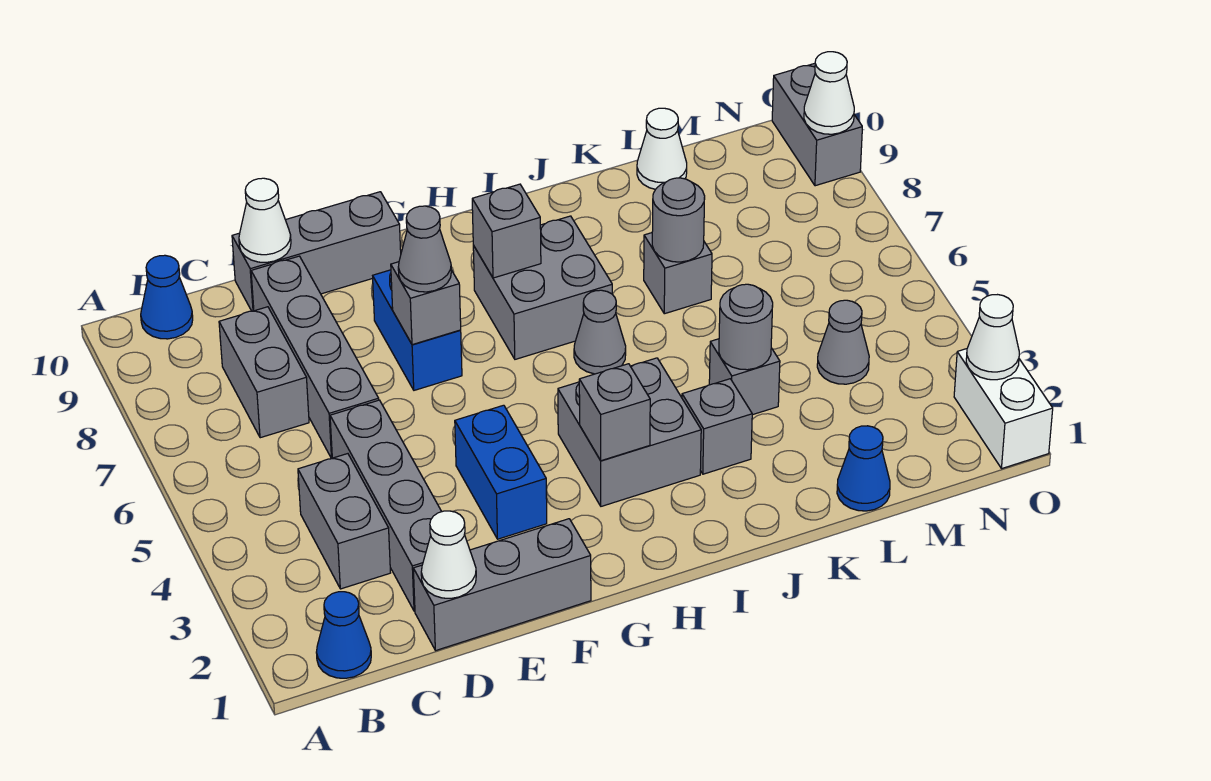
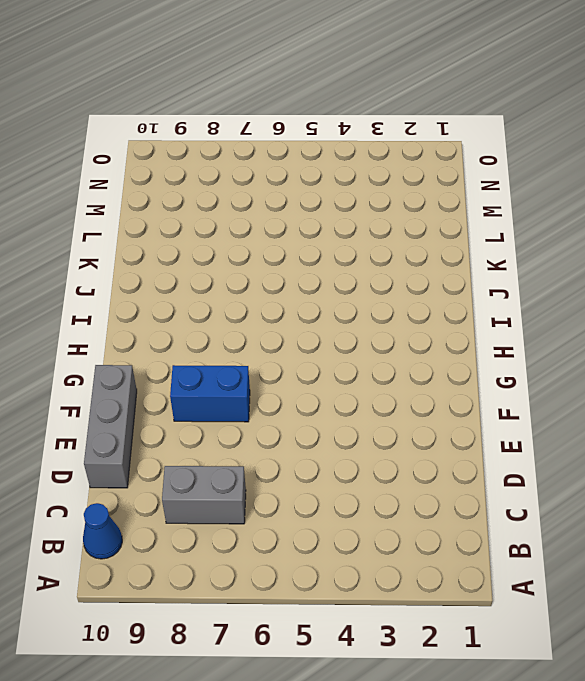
none -> blue cone B1 level 1
none -> grey brick C3:C4 level 1
none -> grey brick D1:F1 level 1
none -> grey brick D2:D5 level 1

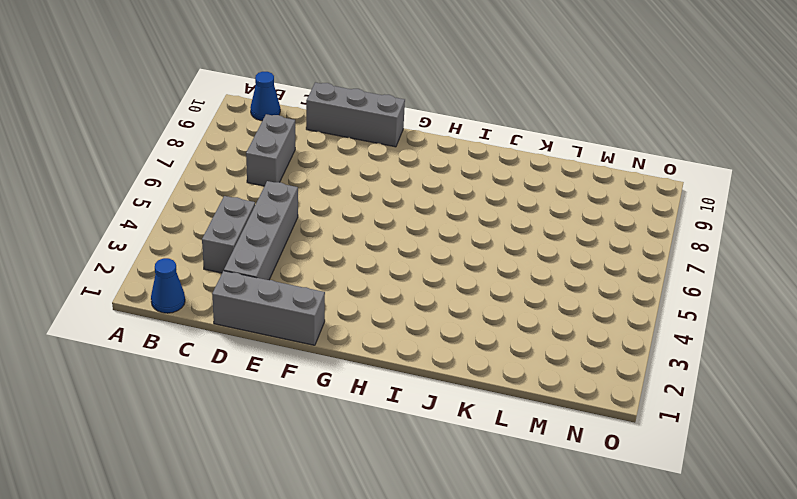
none -> grey brick D6:D9 level 1
none -> blue brick F3:F4 level 1
none -> blue brick F7:F8 level 1
none -> grey brick H3:I4 level 1

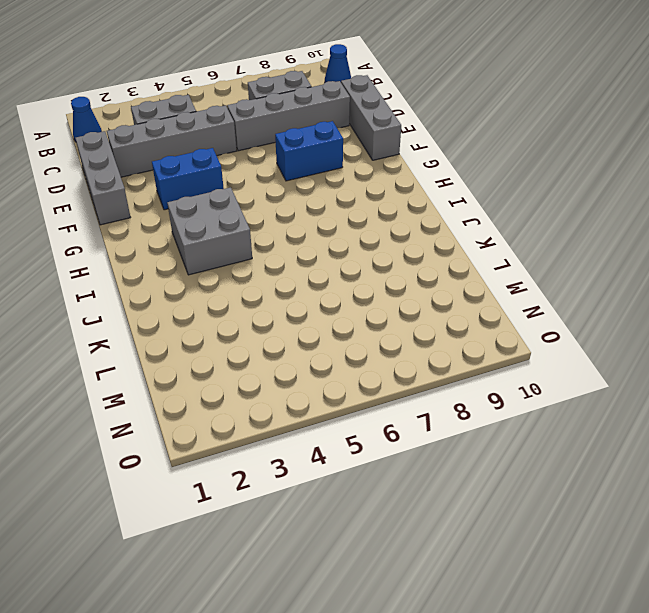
none -> grey brick H7:I8 level 1
none -> grey cone I6 level 1
none -> grey brick J3 level 1
none -> grey brick K4 level 1

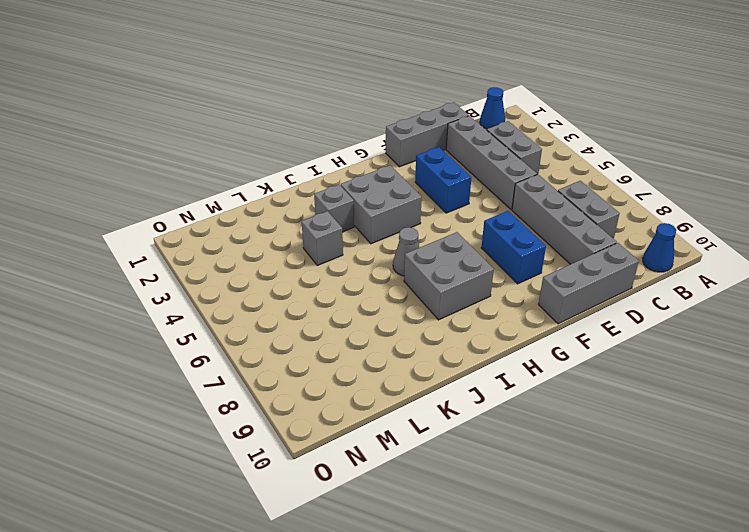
none -> grey brick K7 level 1
none -> blue cone L1 level 1
none -> white cone L10 level 1
none -> grey cone M4 level 1

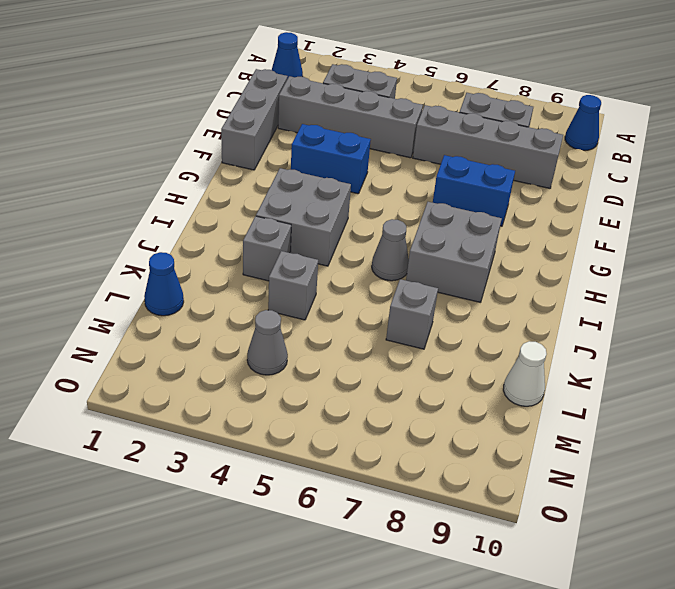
none -> grey brick D10:F10 level 1
none -> white brick O1:O2 level 1
none -> grey brick O9:O10 level 1
none -> white cone D1 level 2

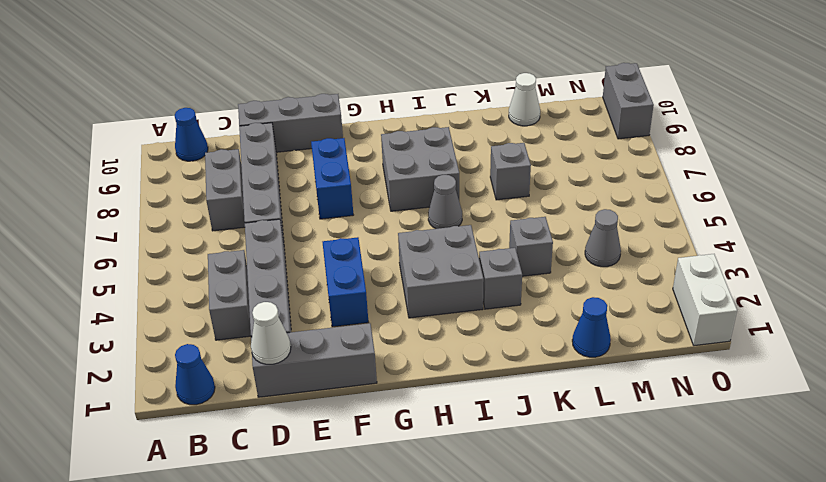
none -> white cone D10 level 2
none -> grey brick F7 level 2
none -> grey brick H3 level 2
none -> grey brick H8 level 2

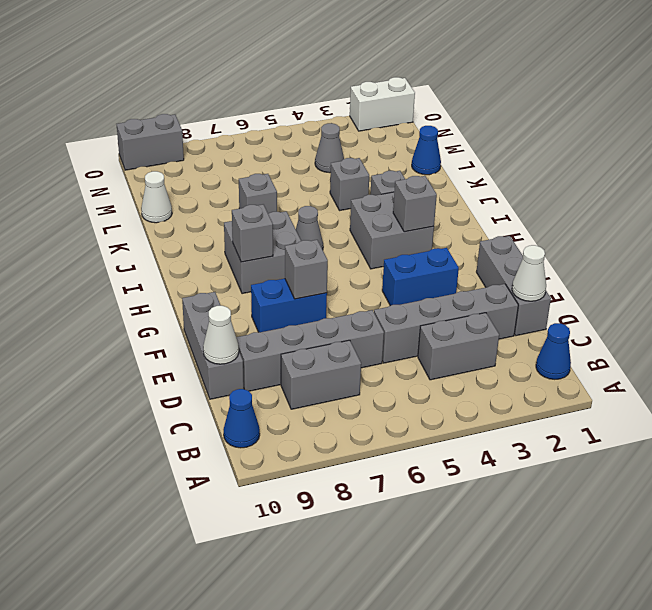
none -> grey round brick K4 level 2
none -> grey round brick K7 level 2
none -> white cone O2 level 2
none -> white cone O9 level 2

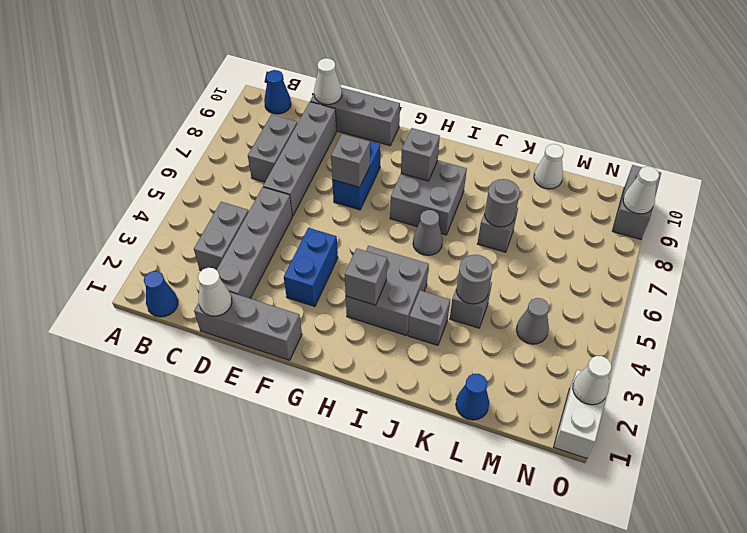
none -> grey cone F7 level 3

